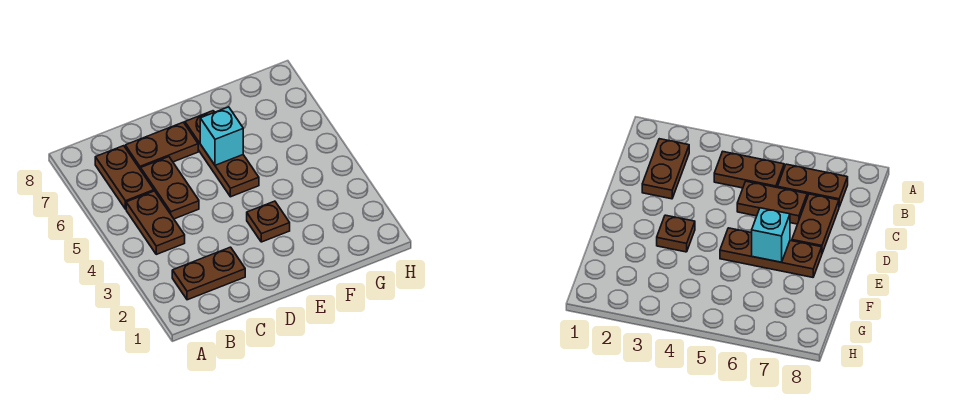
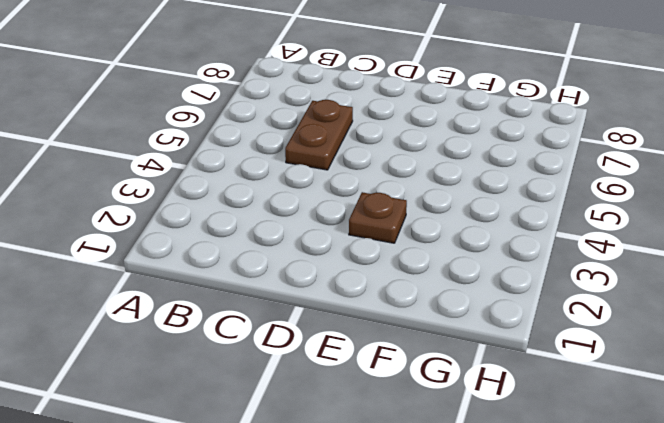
none -> brown plate B2:C2 level 1
none -> brown plate B4:B5 level 1

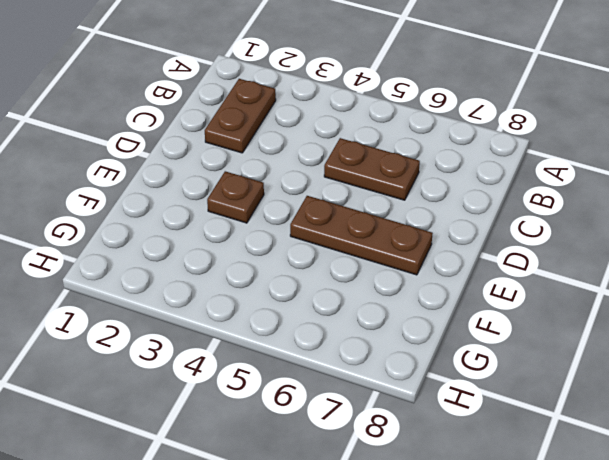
none -> brown plate B4:B5 level 1
none -> brown plate B6:B7 level 1

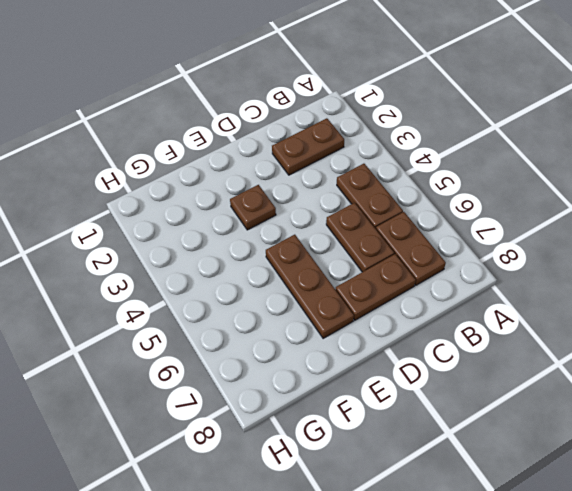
none -> cyan brick E6 level 2

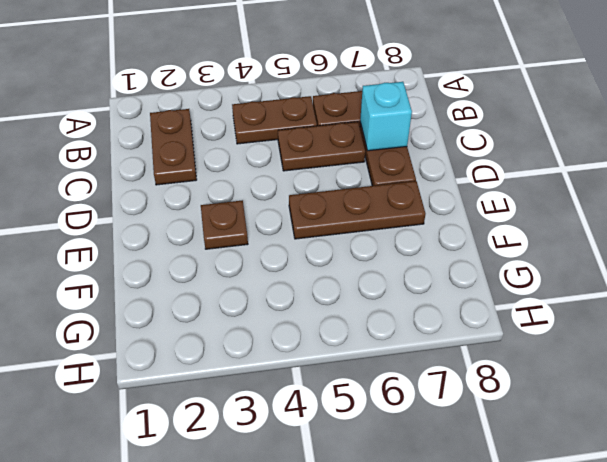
cyan brick C7 level 2 -> cyan brick E6 level 2

